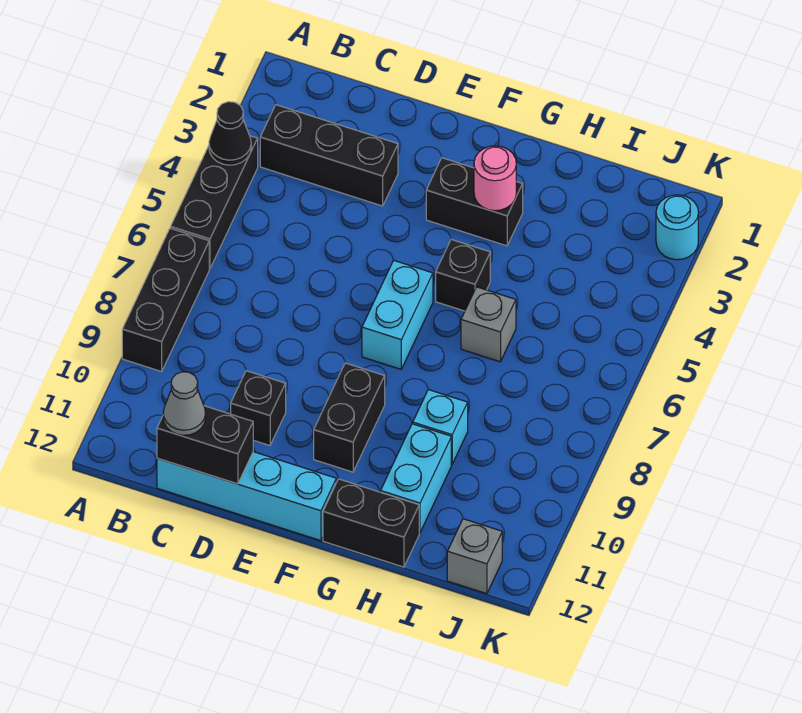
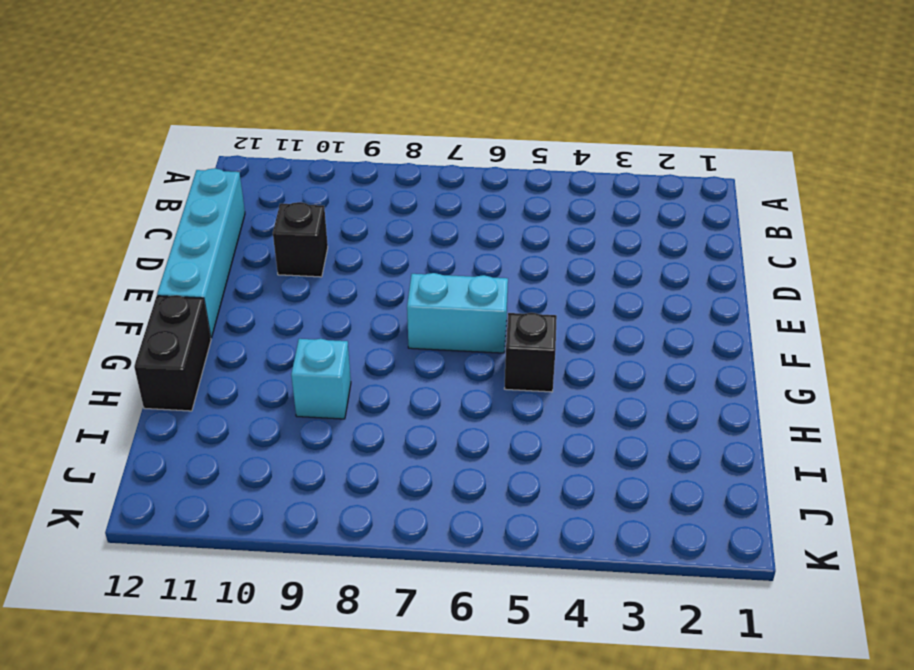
none -> black brick A4:A6 level 1
none -> black brick A7:A9 level 1
none -> black brick B3:D3 level 1

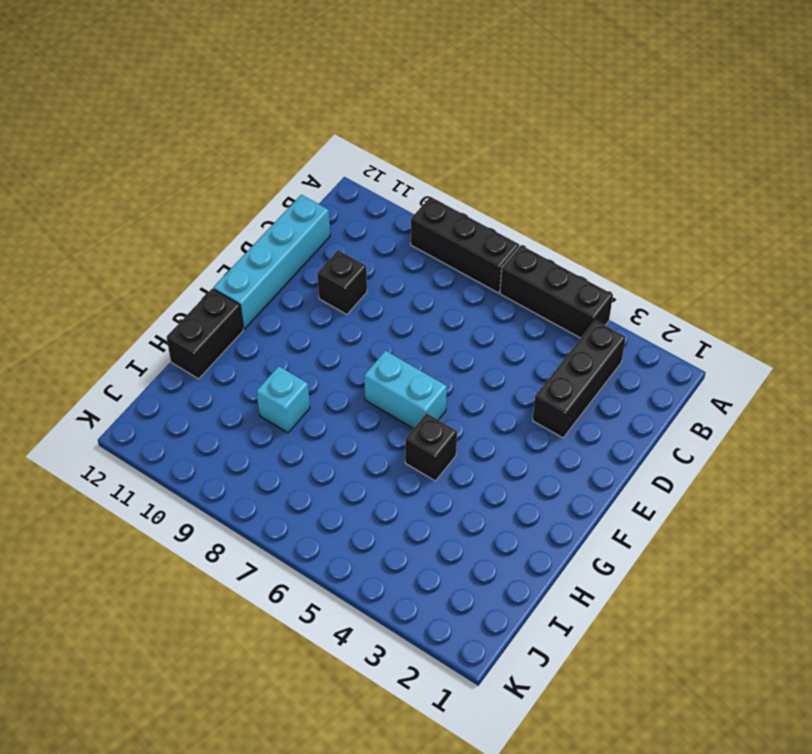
none -> black brick F3:G3 level 1
none -> black brick F9:F10 level 1
none -> grey brick H6 level 1

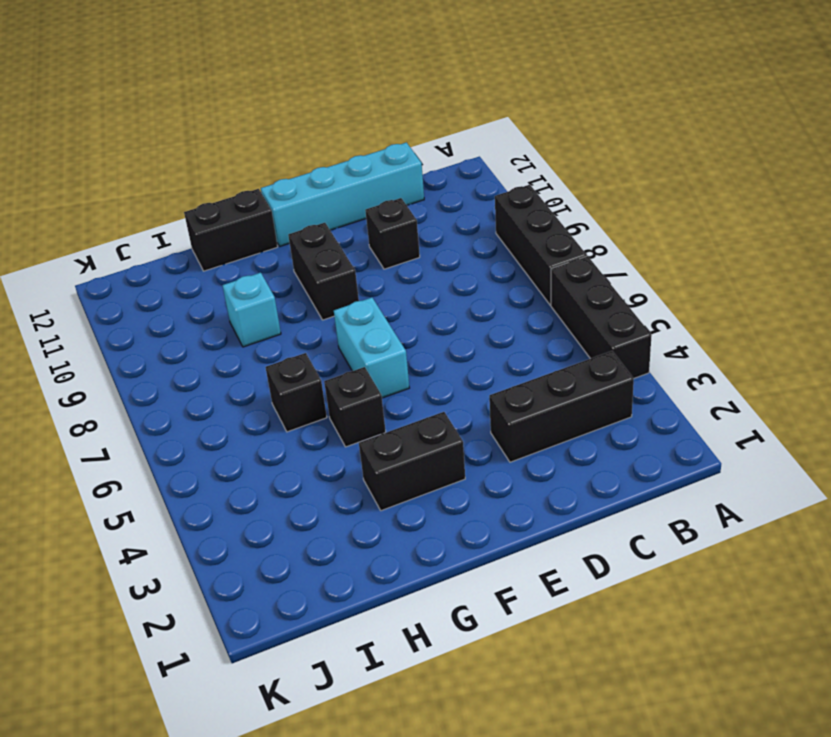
black brick H6 level 1 -> grey brick H6 level 1
none -> cyan brick H10:H11 level 1
none -> grey brick J12 level 1
none -> cyan round brick K2 level 1

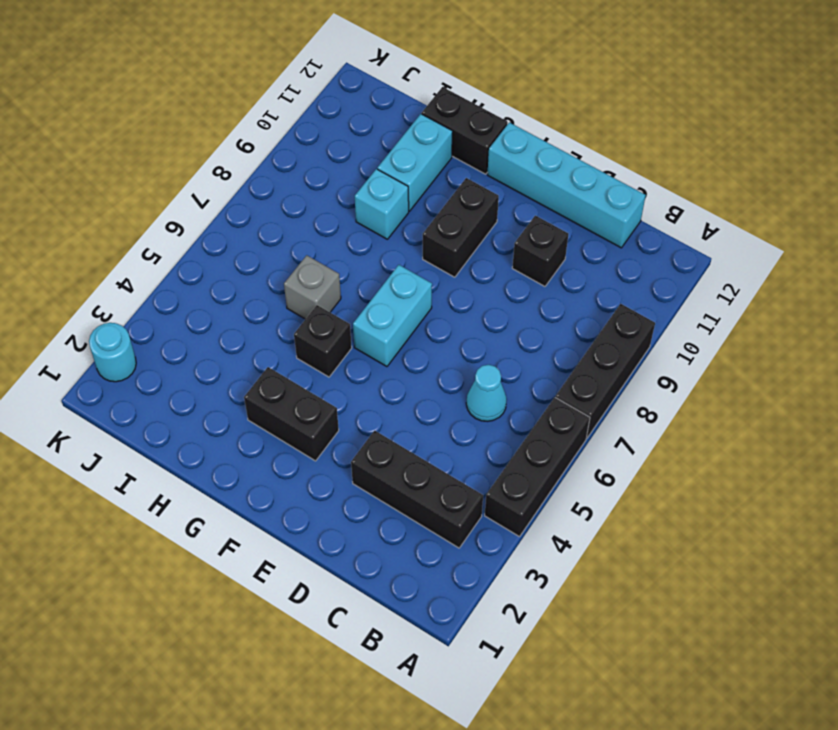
cyan cone C6 level 1 -> none
none -> grey brick J12 level 1
none -> black cone A4 level 2
none -> black brick C12:D12 level 2

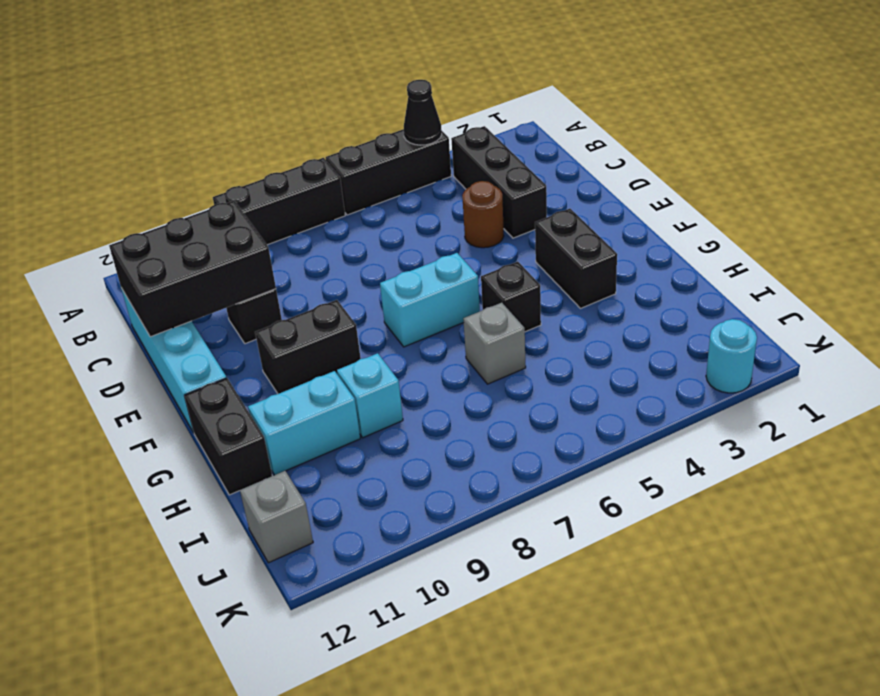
black brick C10:D12 level 2 -> black brick C12:D12 level 2
brown round brick D4 level 1 -> none
none -> pink round brick G3 level 2
none -> grey cone C12 level 3

